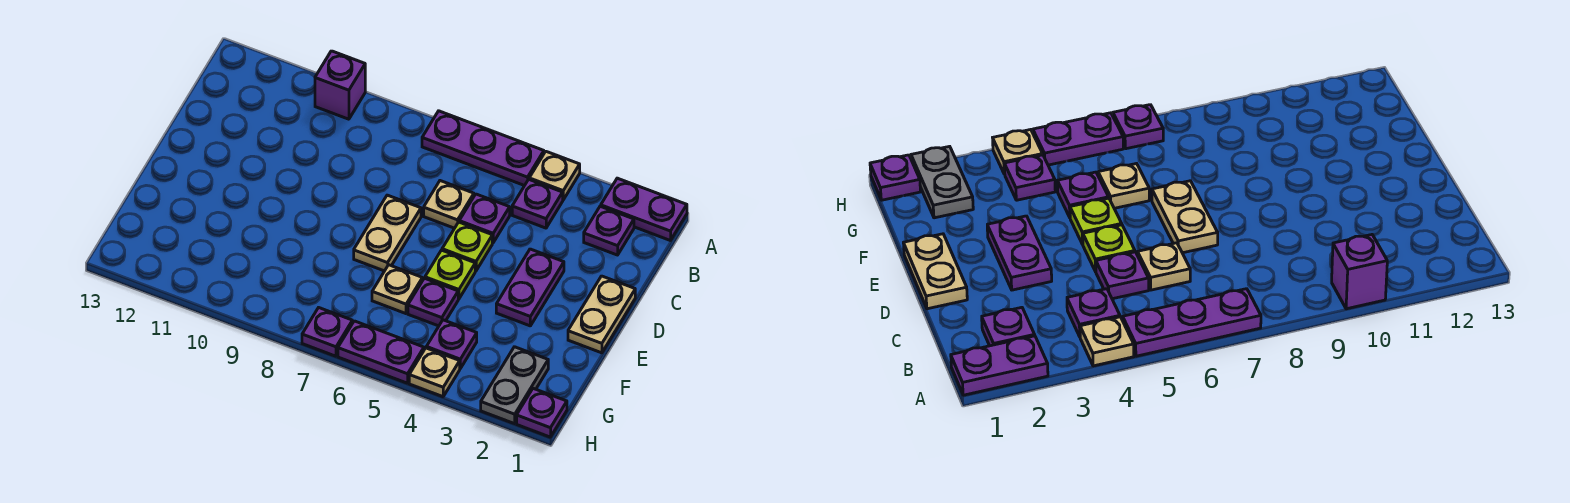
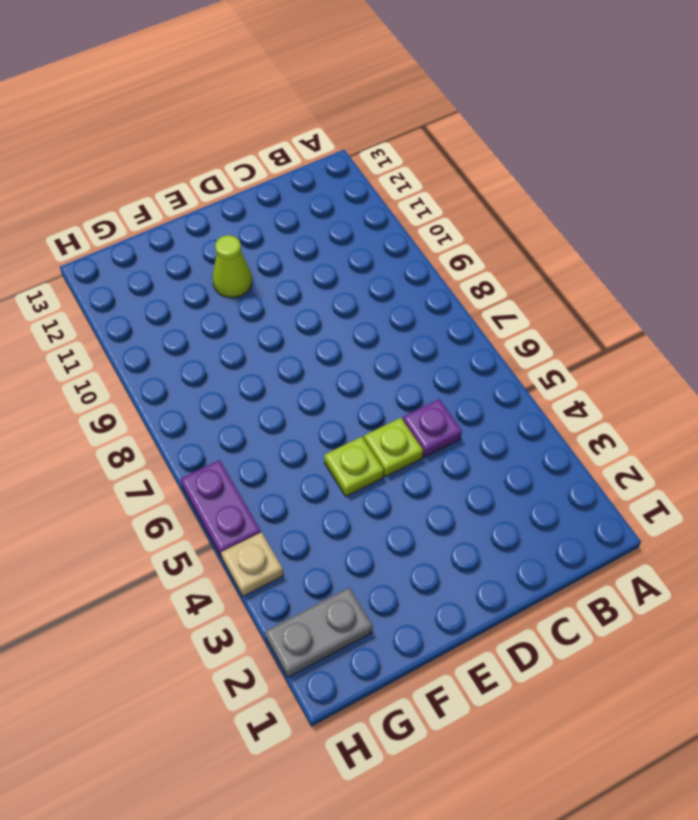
lime cone E11 level 1 -> none
none -> purple plate A1:A2 level 1
none -> tan plate A4 level 1
none -> purple plate A5:A7 level 1

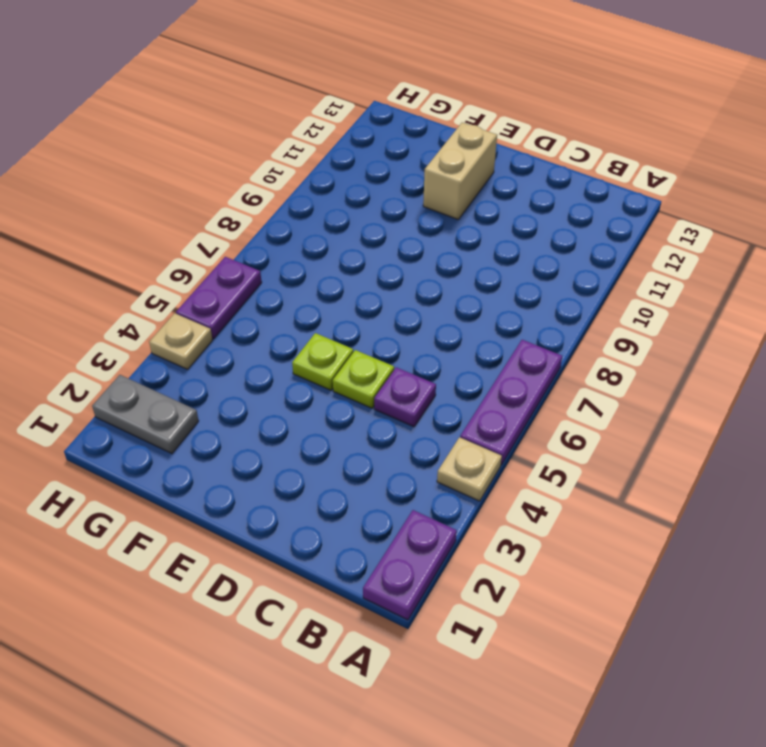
tan brick E11:E12 level 1 -> none
none -> purple brick A10 level 1
none -> purple plate B2 level 1
none -> purple plate B4 level 1

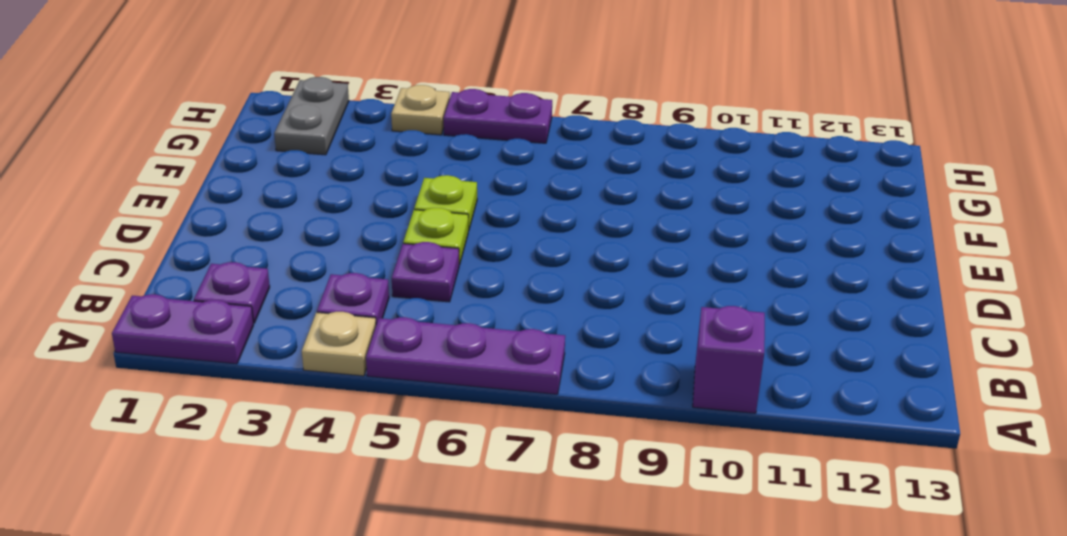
none -> tan plate C6 level 1
none -> tan plate D1:E1 level 1
none -> purple plate D3:E3 level 1

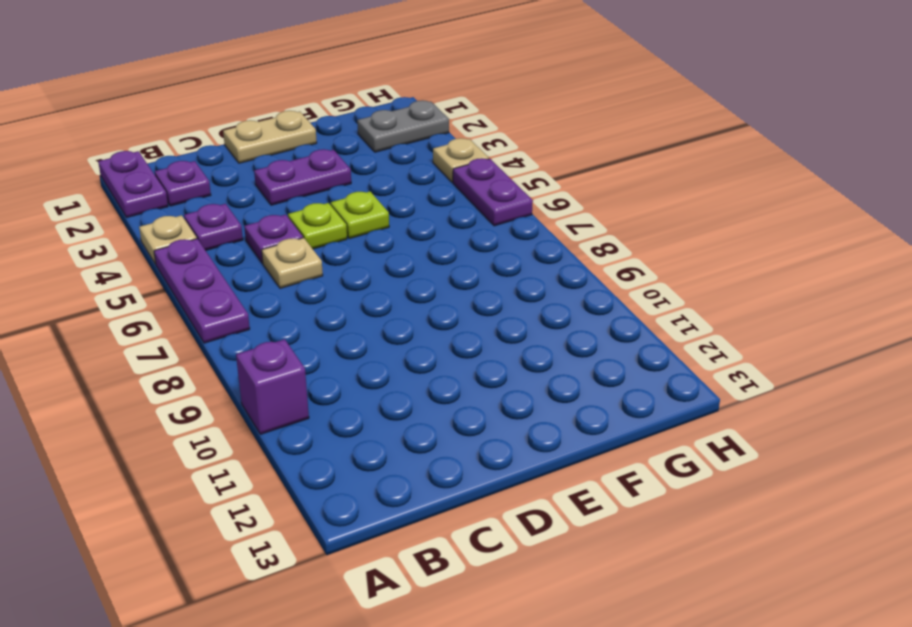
none -> tan plate D7:E7 level 1
none -> purple plate F5 level 1
none -> tan plate F6 level 1

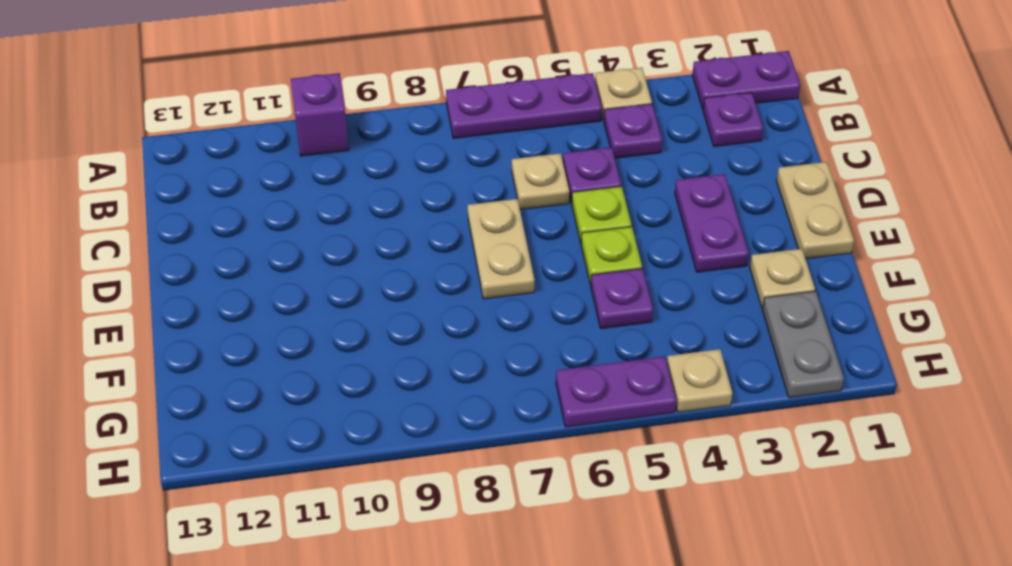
tan plate F2 level 1 -> tan plate F6 level 1
none -> purple plate G4 level 1
none -> purple plate H1 level 1
none -> purple plate H7 level 1

